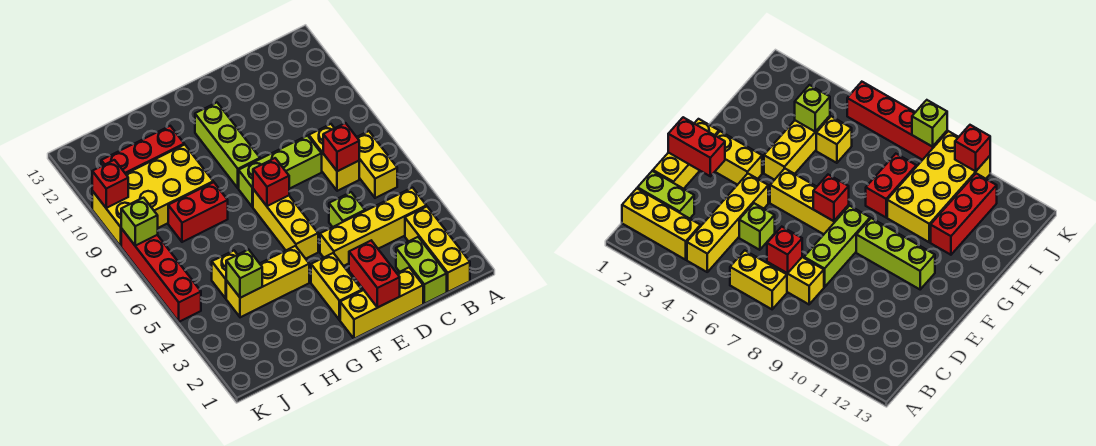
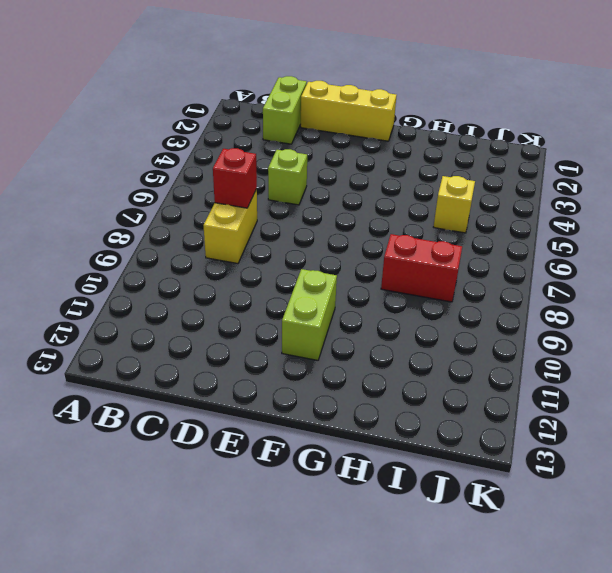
lime brick F10:F11 level 1 -> lime brick F9:F11 level 1
none -> yellow brick B1:B3 level 1
none -> yellow brick B4:E4 level 1
none -> yellow brick B6:B7 level 1

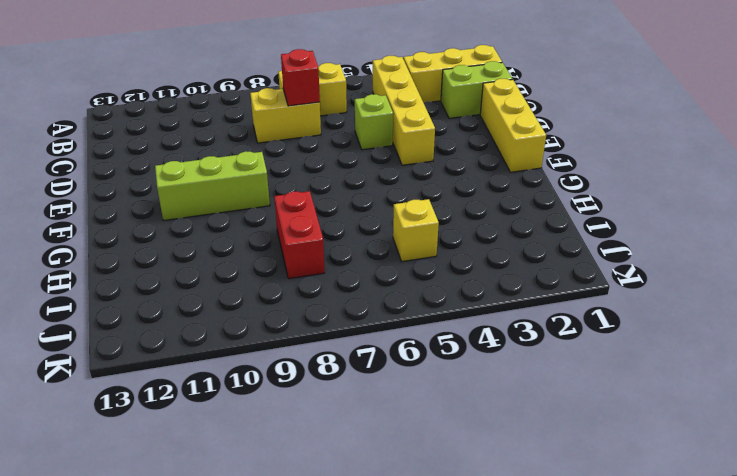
none -> lime brick D8:F8 level 1
none -> yellow brick F2:F3 level 1
none -> yellow brick F5:F7 level 1

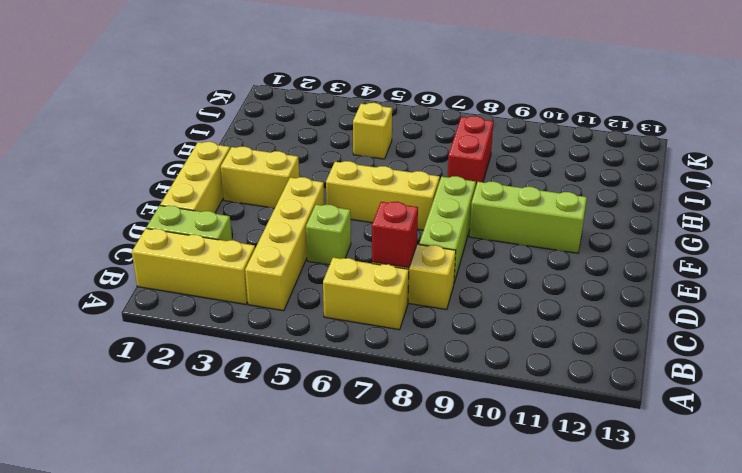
none -> yellow brick G4:I4 level 1
none -> yellow brick H9:K10 level 1
none -> red brick H11:J11 level 1

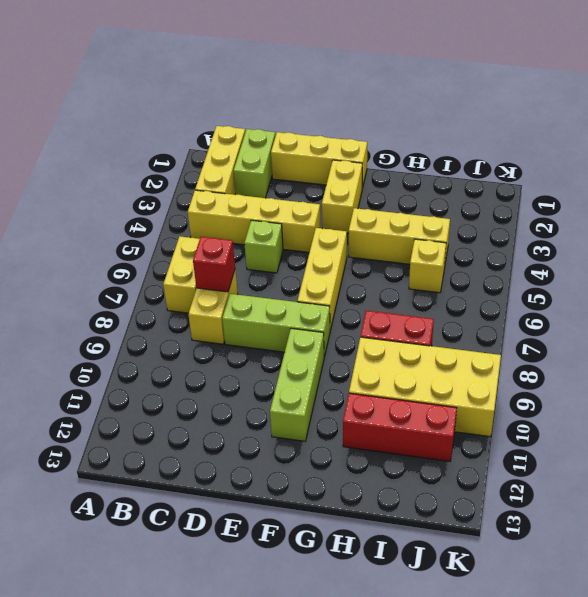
none -> red brick K5:K8 level 1
none -> red brick E1:E2 level 2
none -> red brick F7 level 2

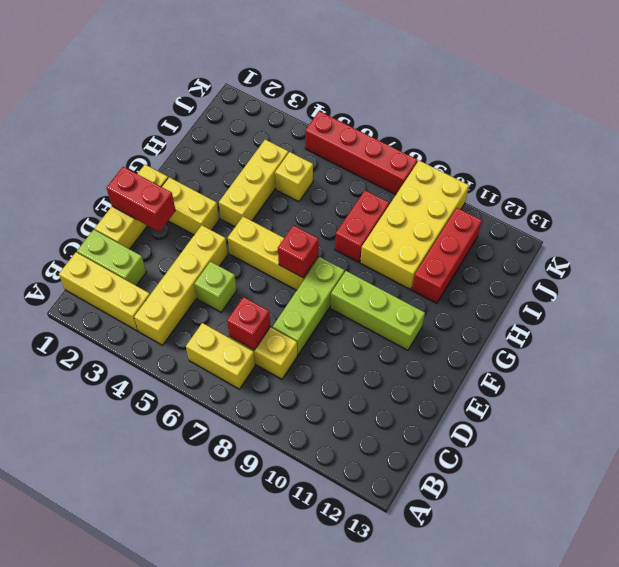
none -> lime brick I4 level 2
none -> lime brick K8 level 2
none -> red brick K10 level 2

